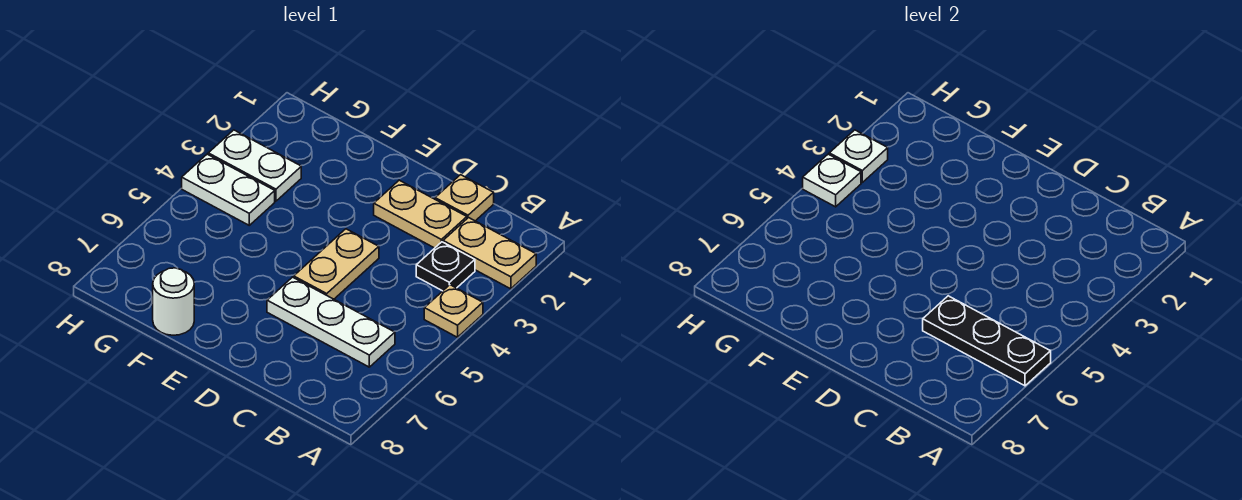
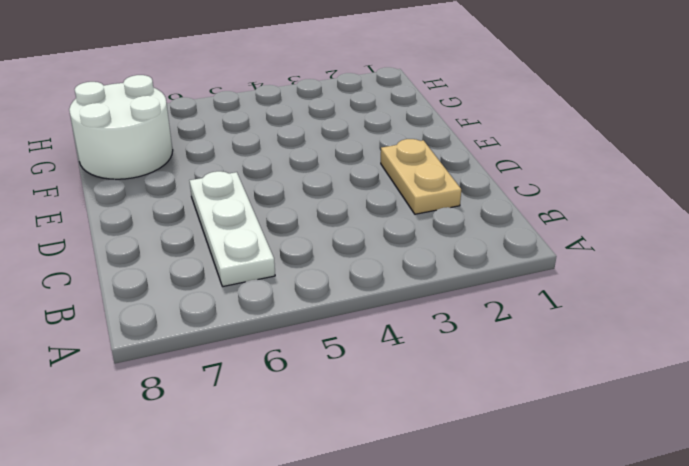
white round brick F7:G8 level 1 -> white round brick F8 level 1
none -> tan plate A2:B2 level 1
none -> tan plate A4 level 1
none -> black plate B3 level 1

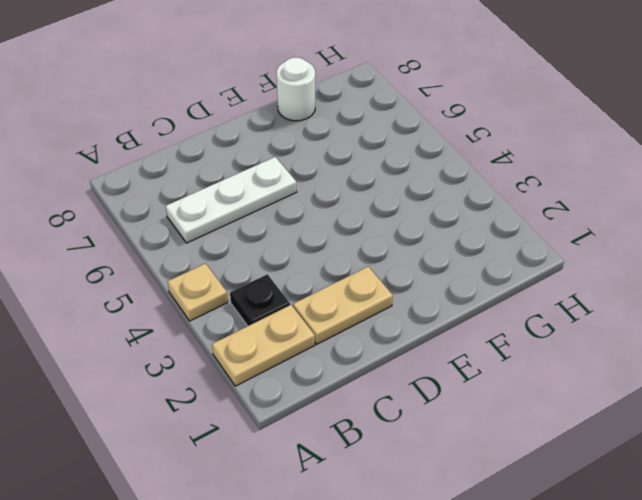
none -> tan plate C1 level 1
none -> tan plate D4:D5 level 1
none -> white plate G3:H3 level 1

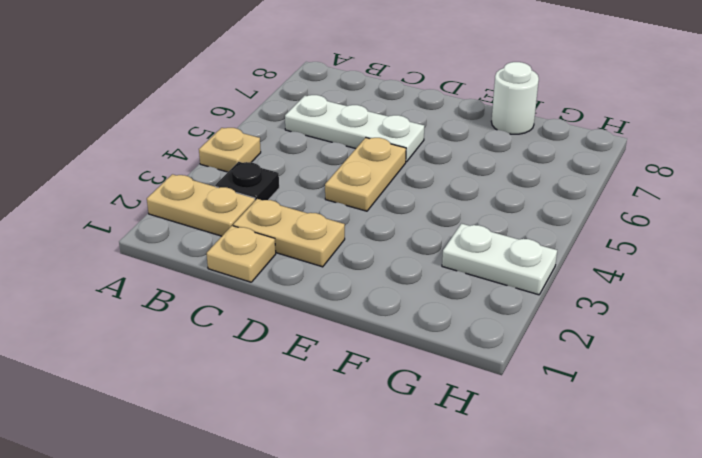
none -> white plate G4:H4 level 1
none -> black plate A6:C6 level 2
none -> white plate H3 level 2

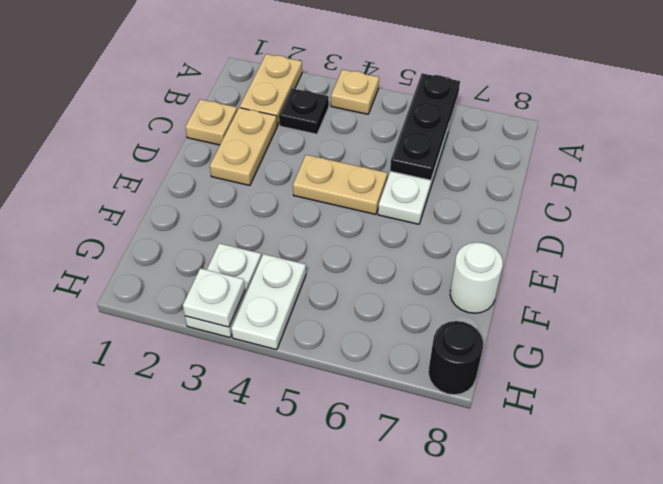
black round brick H8 level 1 -> none
none -> white plate H4 level 2

